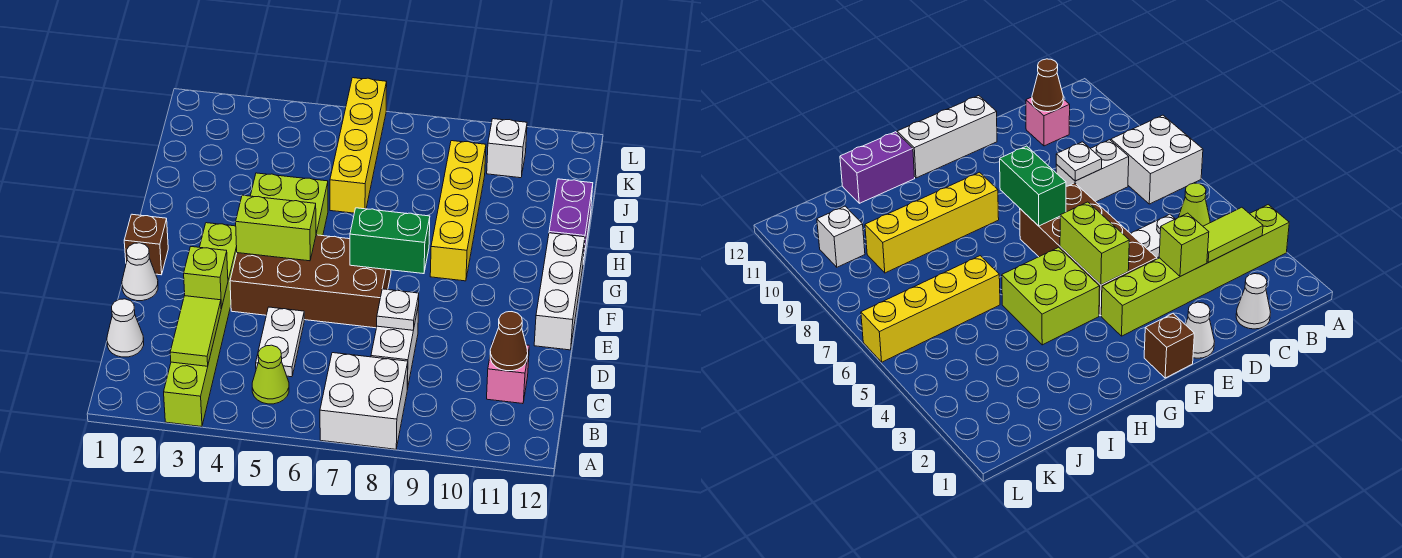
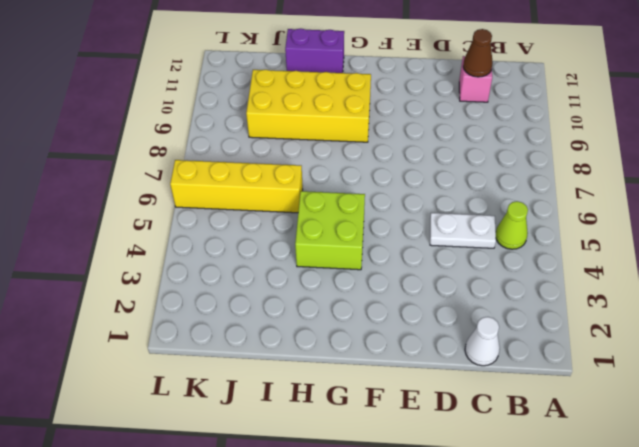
yellow brick G9:J10 level 1 -> yellow brick G9:J9 level 1
none -> lime brick A3:F3 level 1
none -> white brick A7:B8 level 1
none -> white brick C8:D8 level 1

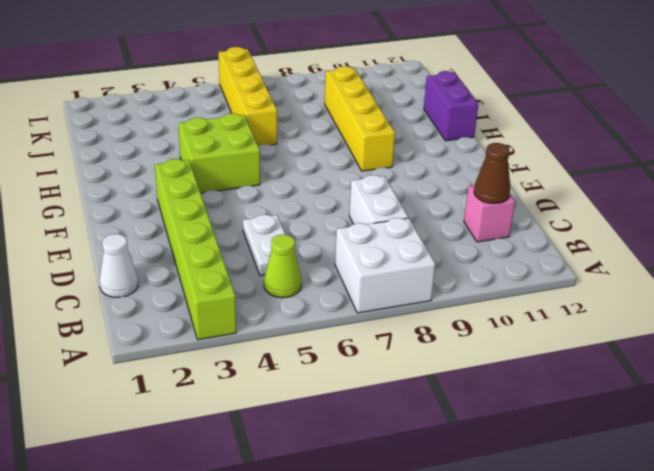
none -> white cone E1 level 1
none -> brown brick E4:F7 level 1
none -> white brick E12:G12 level 1

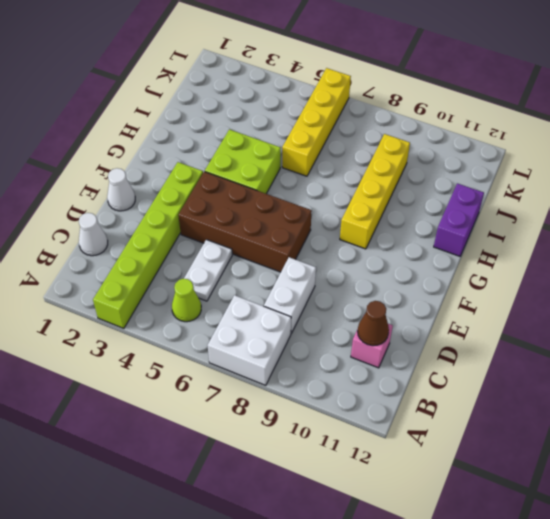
none -> white brick E12:G12 level 1
none -> brown brick F1 level 1
none -> white brick K10 level 1

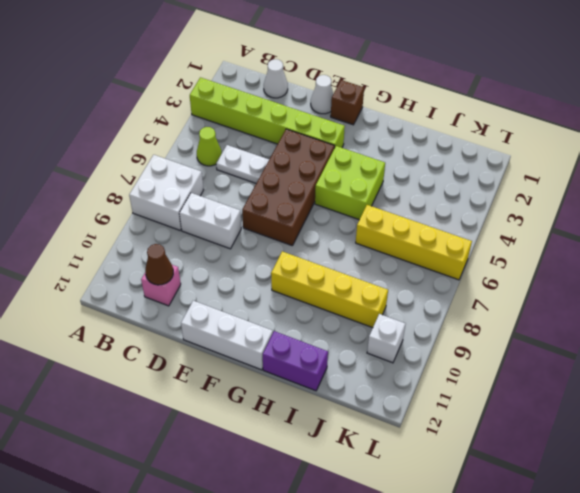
none -> lime tile B3:C3 level 2
none -> lime brick D3 level 2
none -> white plate D8 level 2

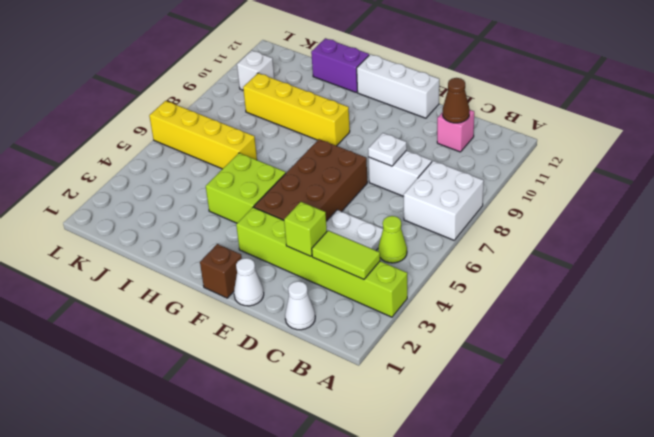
none -> lime brick F4:F5 level 2
none -> green brick F7:F8 level 2

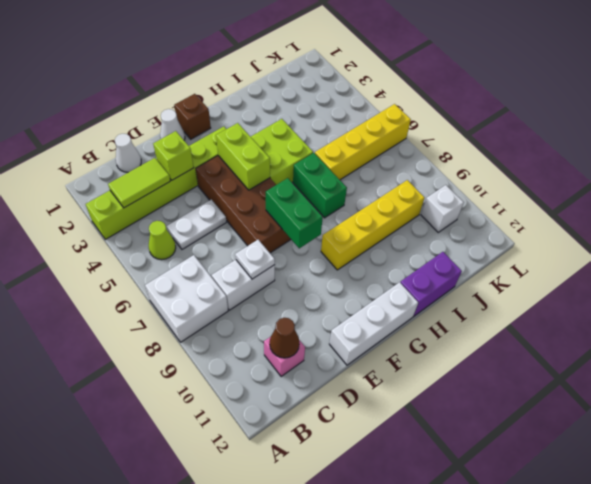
green brick H6:H7 level 1 -> none

